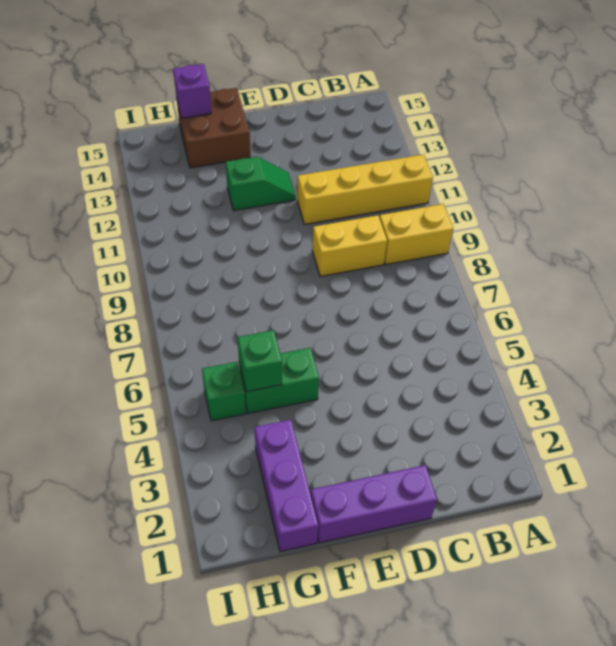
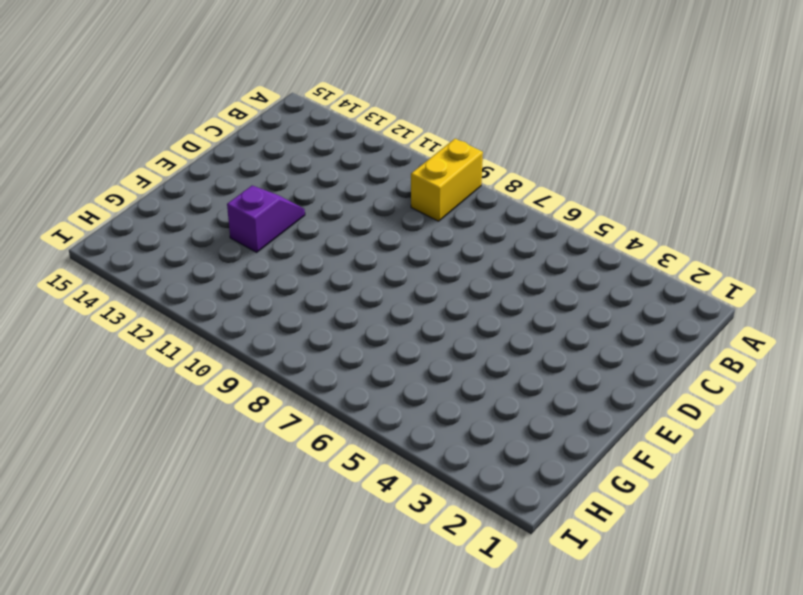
purple slope E12:F12 level 1 top F -> green slope E12:F12 level 1 top F
none -> yellow brick A11:D11 level 1
none -> yellow brick C9:D9 level 1

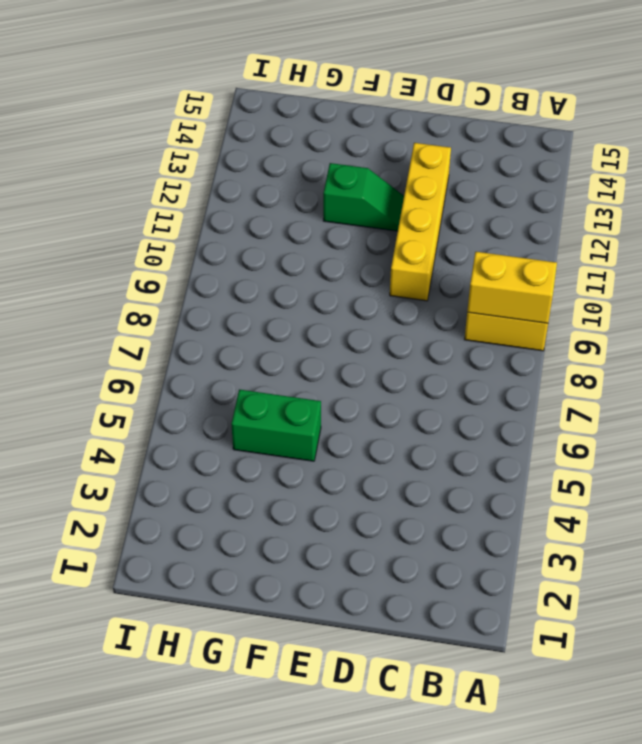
yellow brick A9:B9 level 2 -> yellow brick C9:D9 level 1
yellow brick D10:D13 level 1 -> yellow brick A11:D11 level 1
none -> purple brick D1:F1 level 1
none -> brown brick F14:G15 level 1

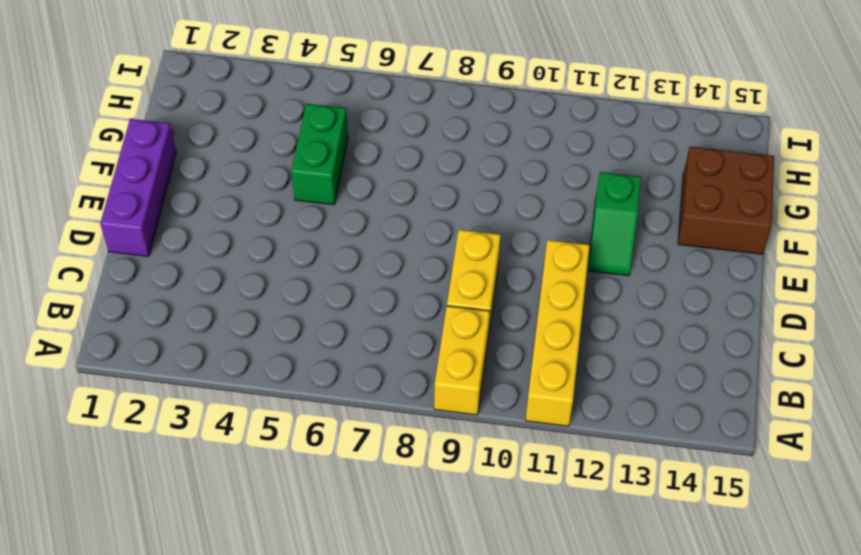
none -> purple brick G1:G3 level 1
none -> green brick H5 level 1

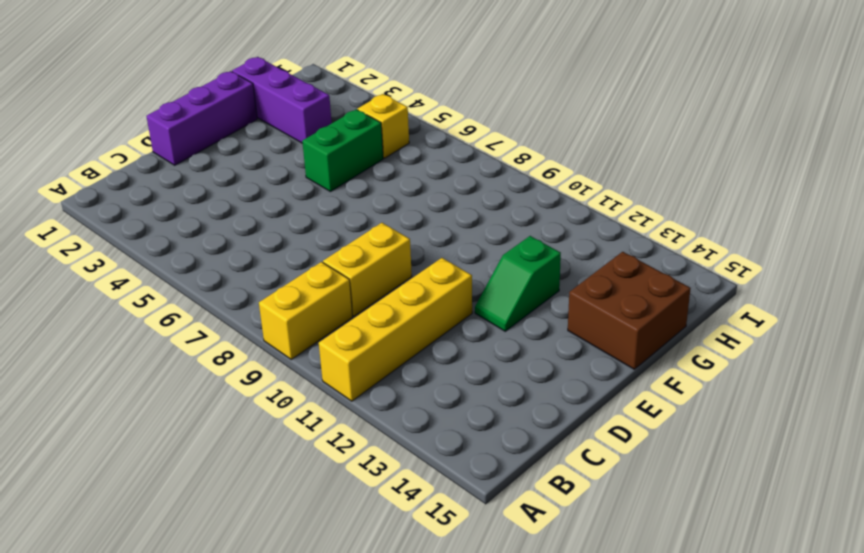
yellow brick H5 level 1 -> green brick H5 level 1
none -> green brick G5 level 2
none -> purple brick G15 level 2

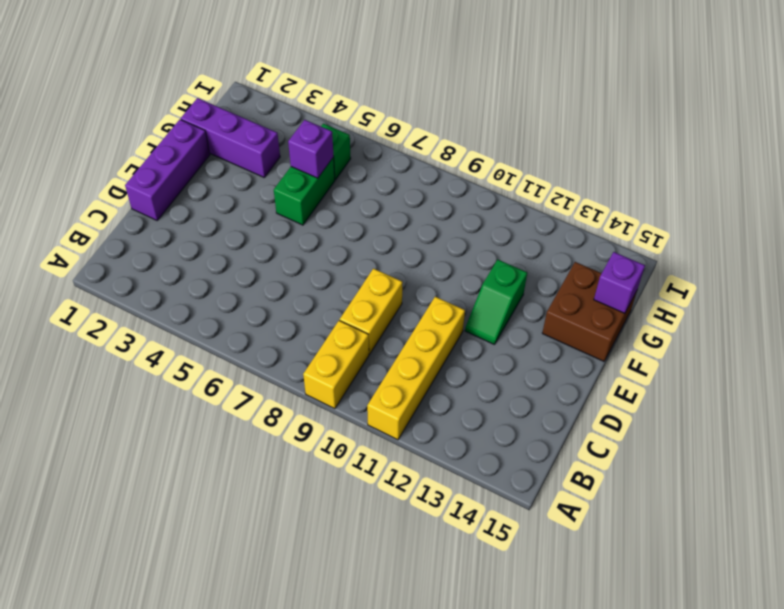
purple brick G5 level 2 -> green brick G5 level 2

